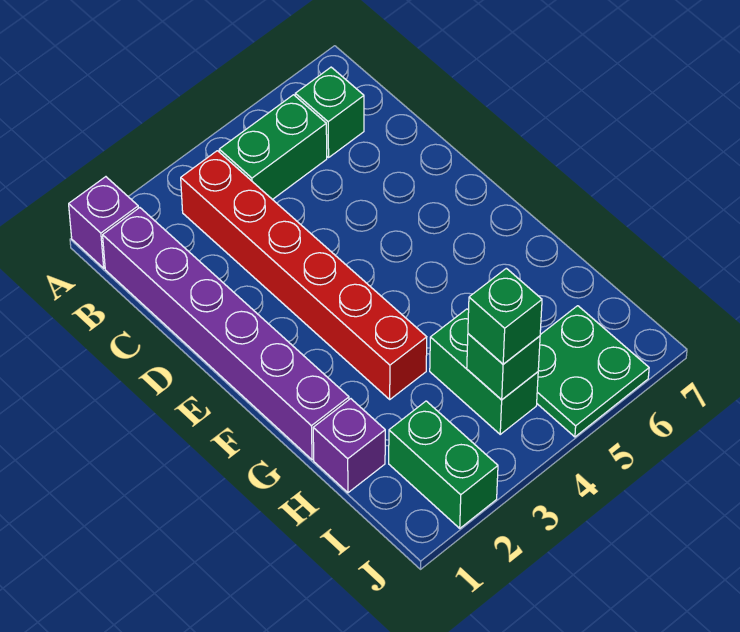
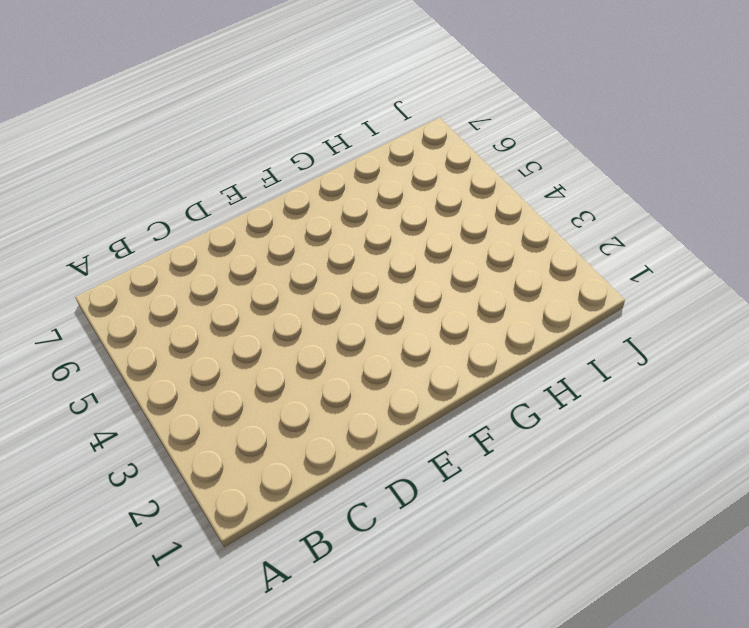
none -> purple brick A1 level 1
none -> purple brick B1:G1 level 1

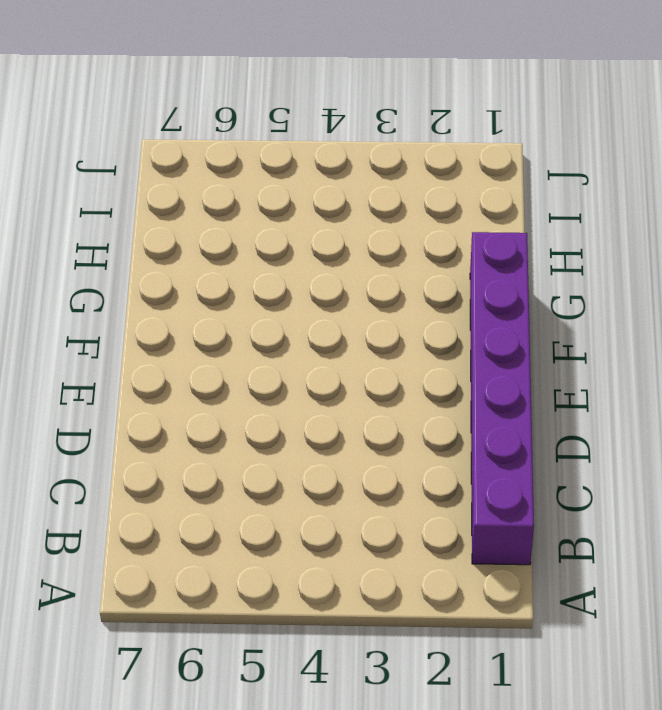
none -> purple brick A1 level 1
none -> red brick B3:G3 level 1

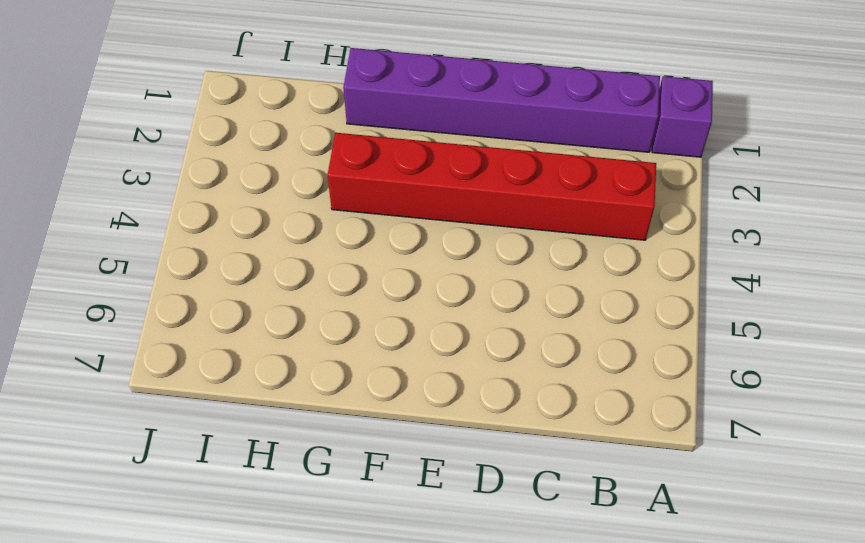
none -> green brick B4:B5 level 1
none -> green brick B6 level 1

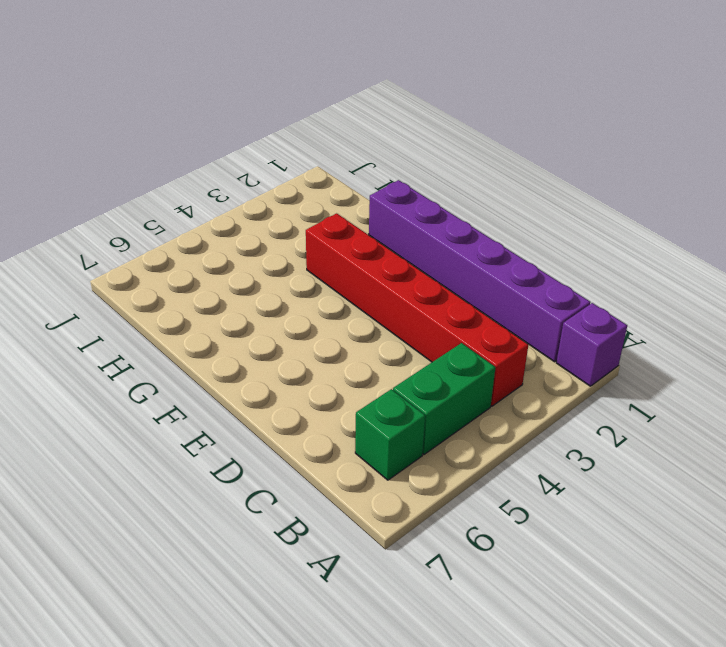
none -> purple brick H1 level 1
none -> green brick H4:I4 level 1

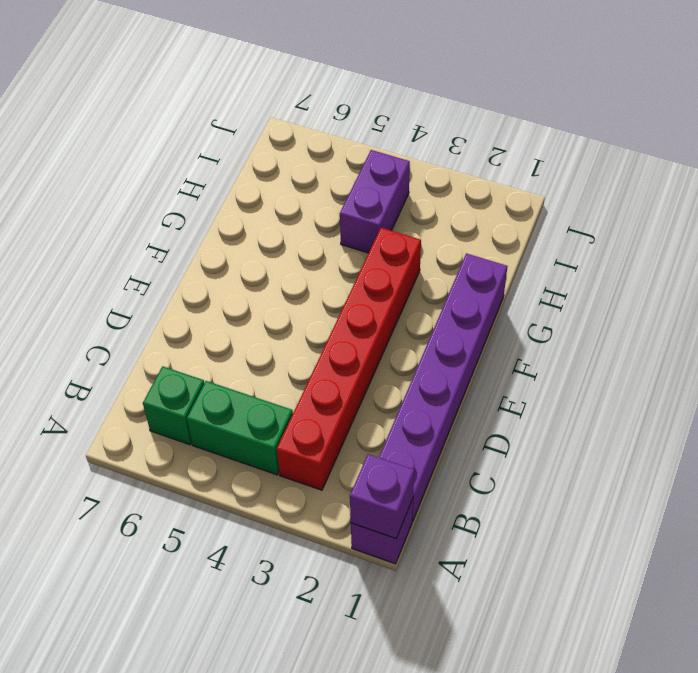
purple brick A1 level 2 -> purple brick H1 level 1
purple brick H4:I4 level 1 -> green brick H4:I4 level 1
none -> green brick I2:J2 level 1
none -> green plate I5:J6 level 1

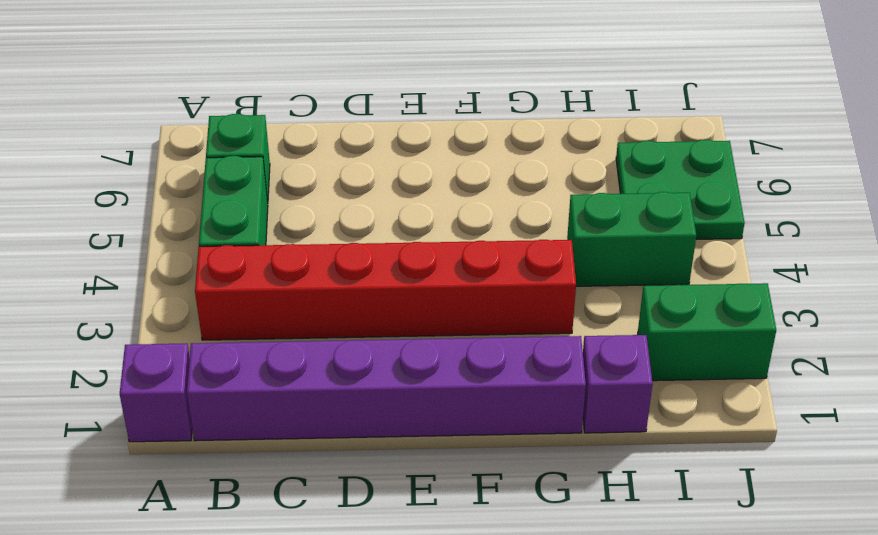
none -> green brick I4 level 2
none -> green brick I4 level 3

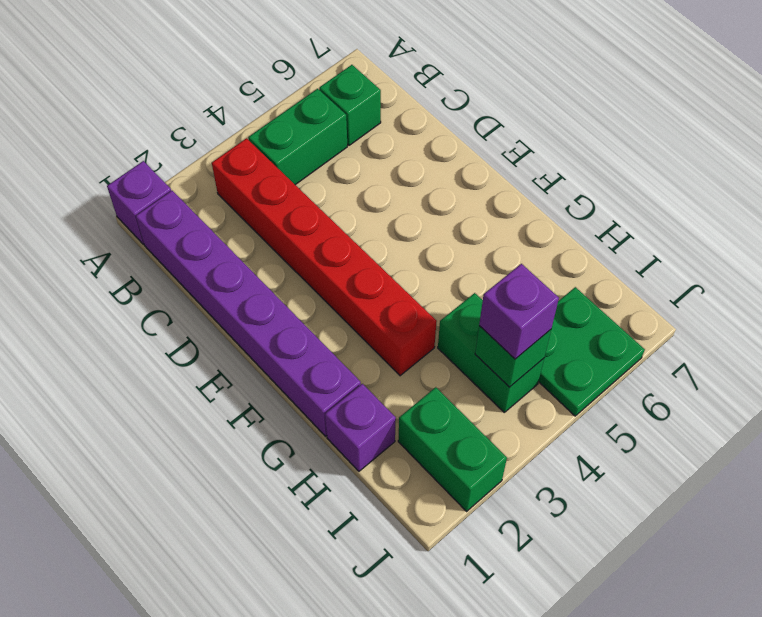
purple brick I4 level 3 -> green brick I4 level 3

